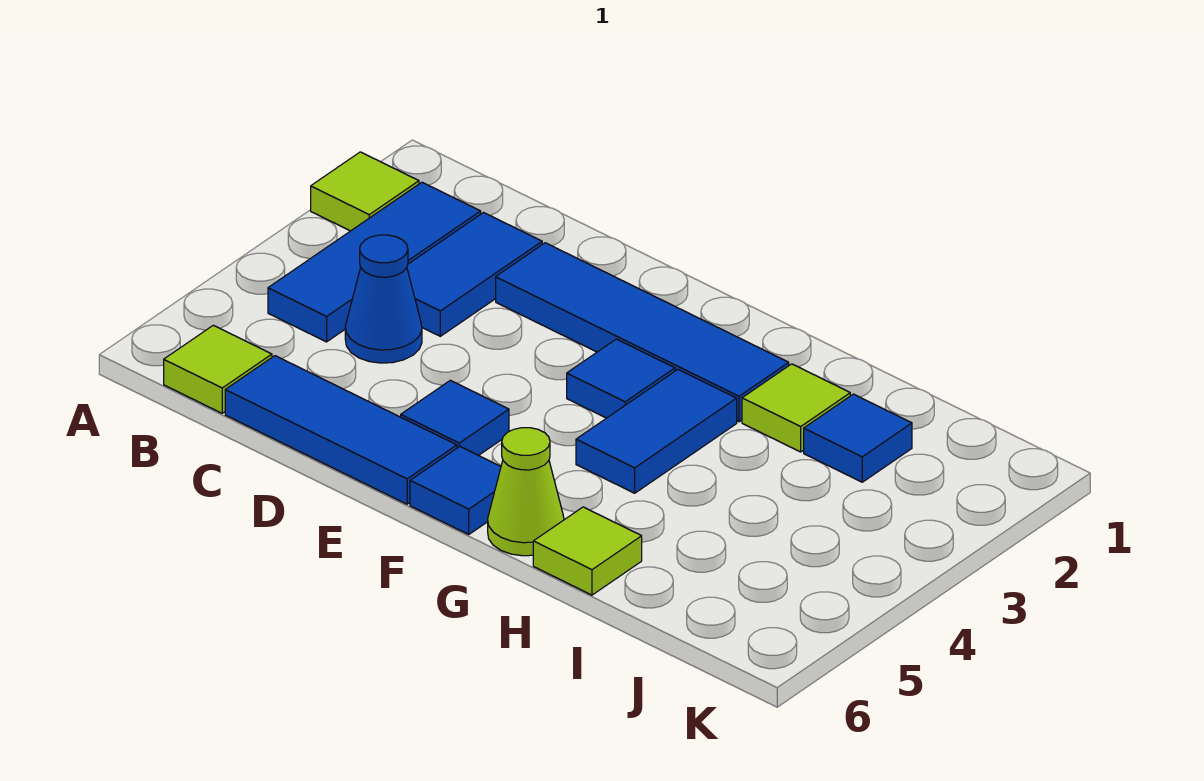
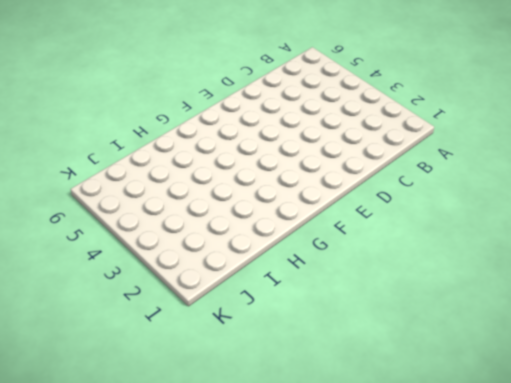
none -> lime tile A2 level 1
none -> blue tile B2:B4 level 1
none -> lime tile B6 level 1

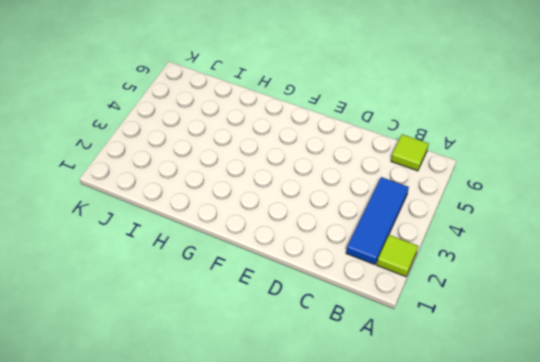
none -> blue tile C2:C3 level 1
none -> blue cone C4 level 1
none -> blue tile C6:E6 level 1

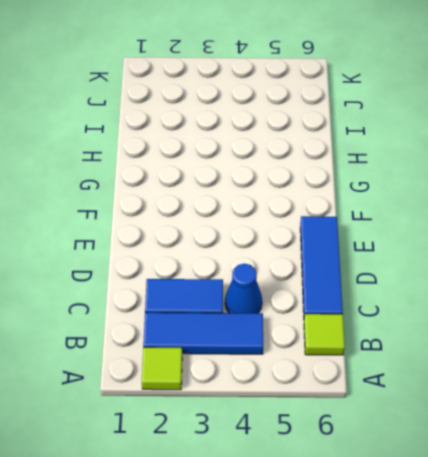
none -> blue tile D2:G2 level 1
none -> blue tile E5 level 1
none -> blue tile F3 level 1

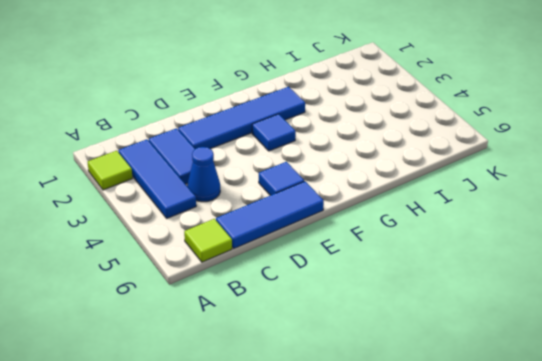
none -> blue tile F6 level 1
none -> blue tile G3:G4 level 1
none -> lime cone G6 level 1

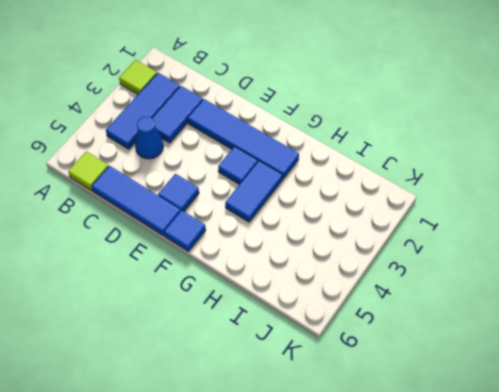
none -> lime cone G6 level 1
none -> lime tile H2 level 1
none -> lime tile H6 level 1

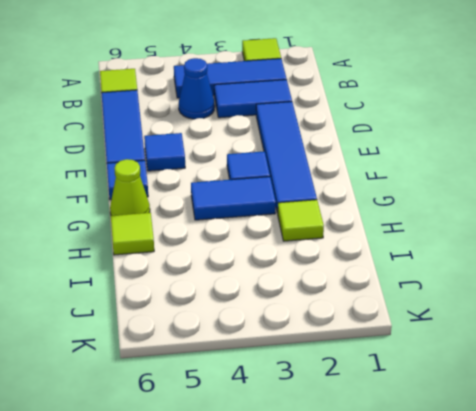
none -> blue tile I2 level 1

